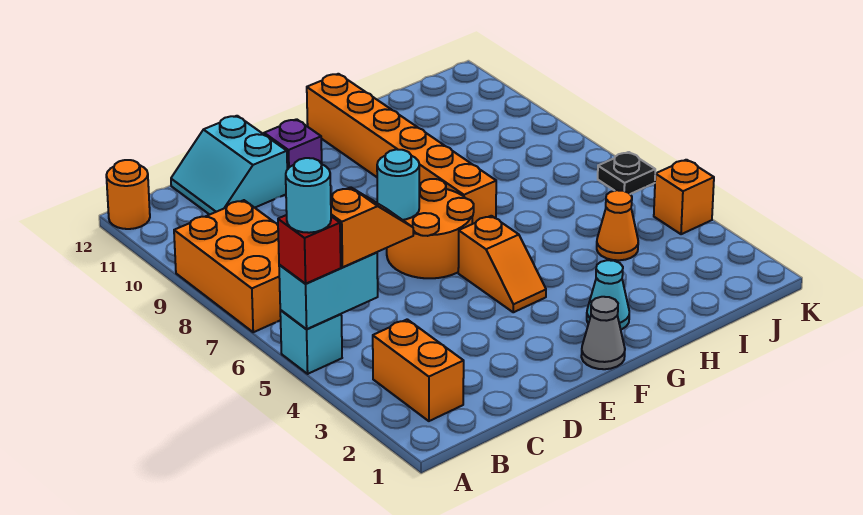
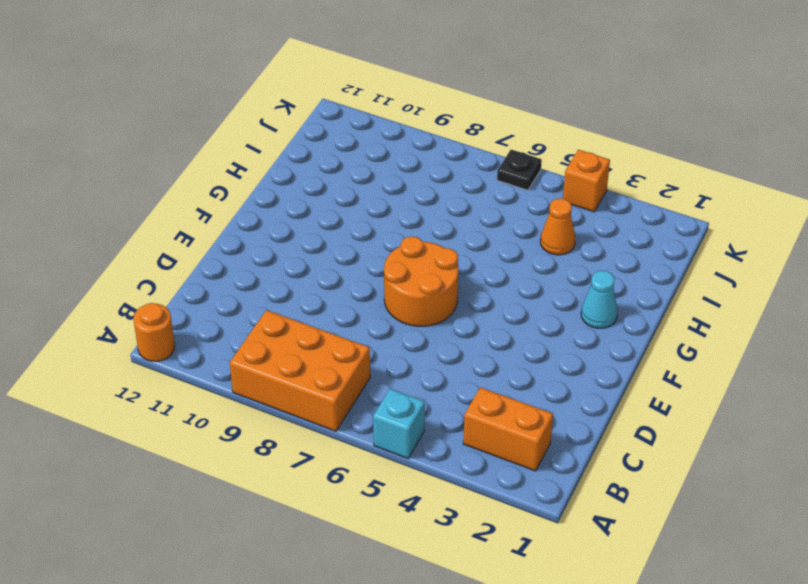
none -> cyan slope C11:D12 level 1 top D
none -> purple brick E11 level 1
none -> grey cone F1 level 1

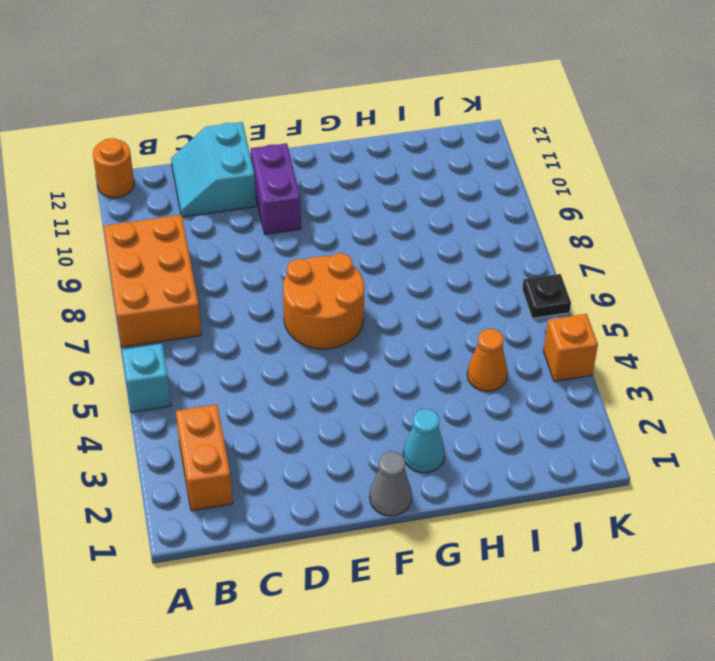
purple brick E10:E11 level 1 -> purple brick E11 level 1
none -> orange slope F4:F5 level 1 top 5
none -> orange brick G7:G12 level 1
none -> cyan brick A5:B5 level 2

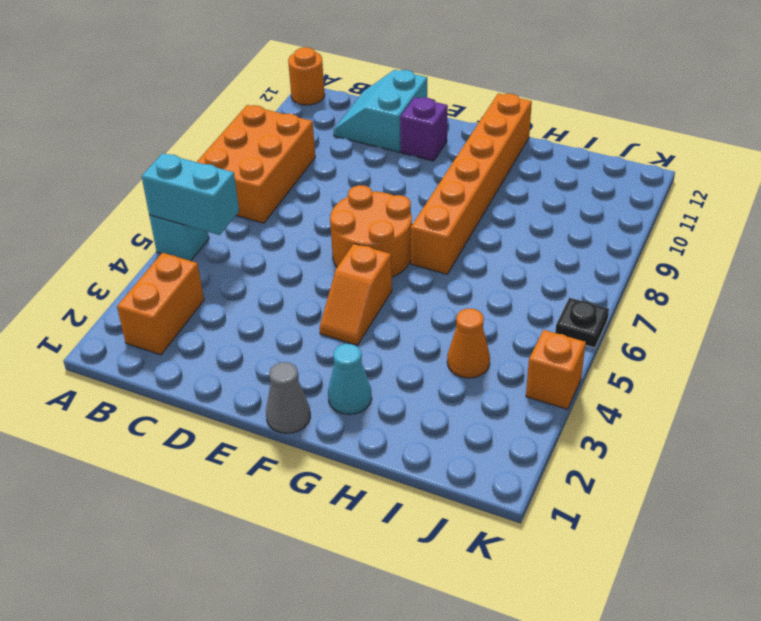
none -> cyan round brick E7 level 2
none -> red brick A5 level 3
none -> orange slope B5:C5 level 3 top B

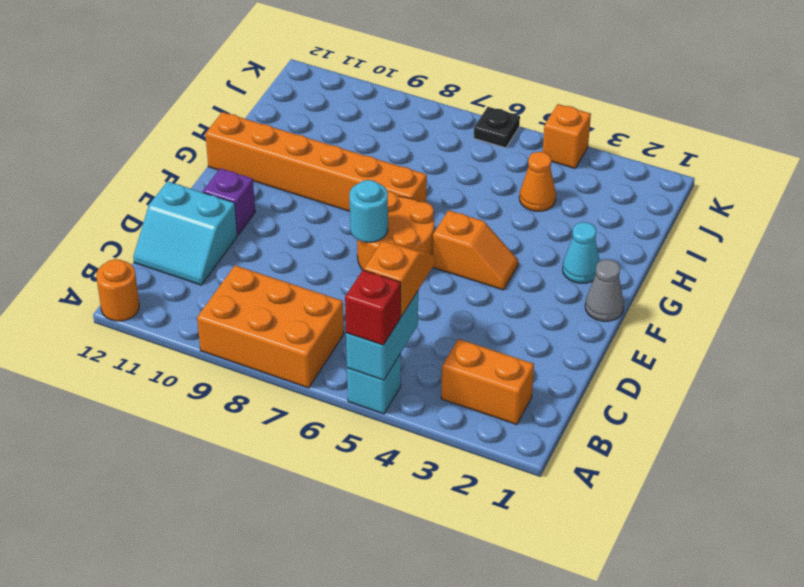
none -> cyan round brick A5 level 4

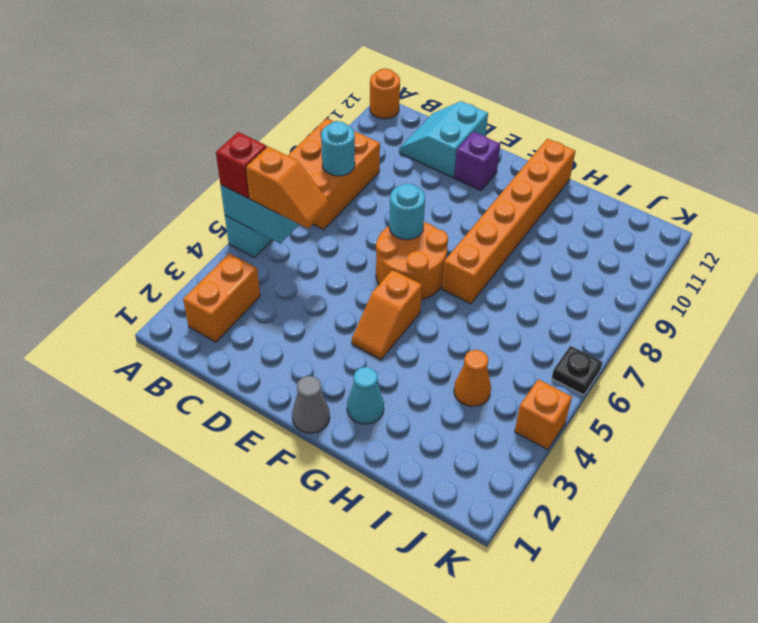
cyan round brick B8 level 2 -> cyan round brick A5 level 4

